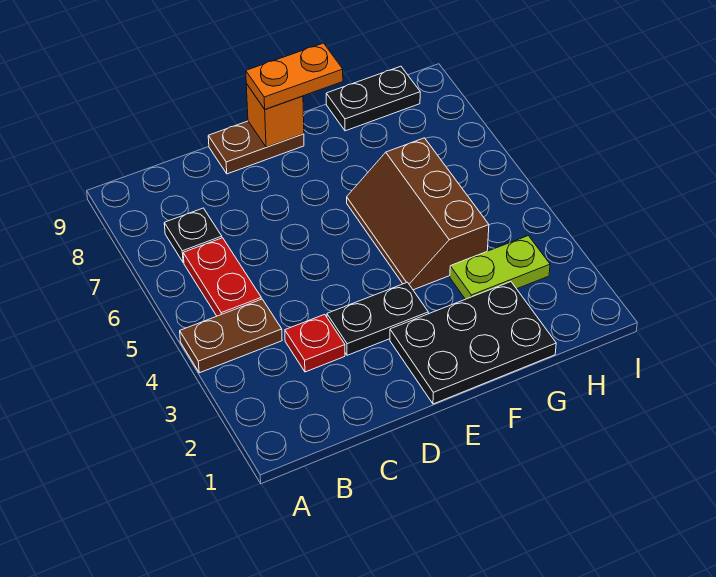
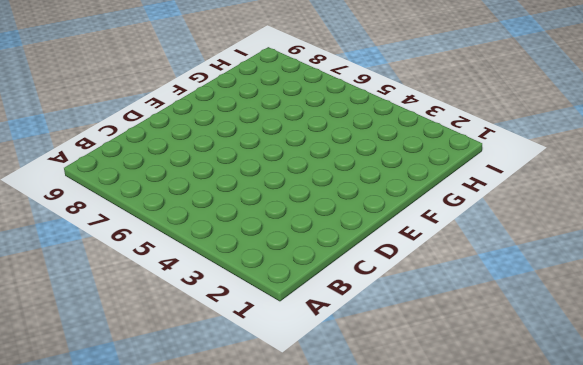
none -> brown plate A4:B4 level 1
none -> red plate B5:B6 level 1
none -> black plate B7 level 1

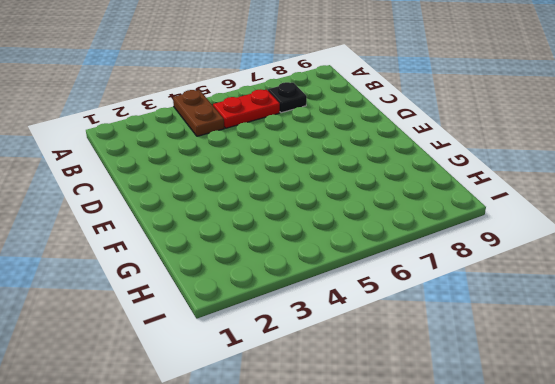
none -> red plate C3 level 1
none -> black plate D3:E3 level 1
none -> brown plate D9:E9 level 1

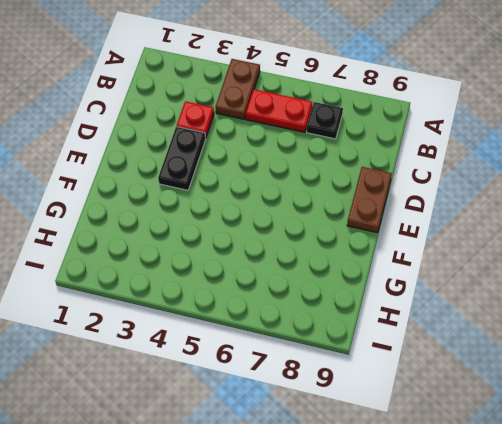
none -> black plate E1:G2 level 1
none -> brown slope F4:G6 level 1 top G
none -> lime plate G3:H3 level 1

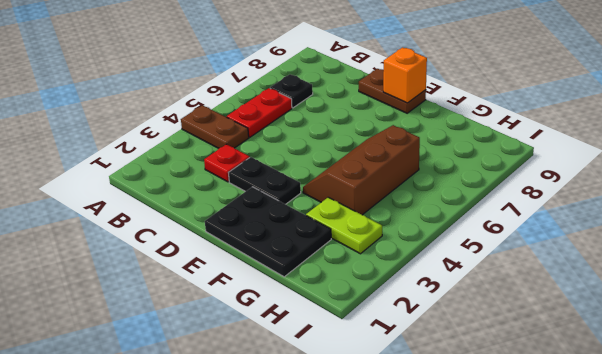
none -> black plate G9:H9 level 1
none -> orange plate E9:F9 level 3

